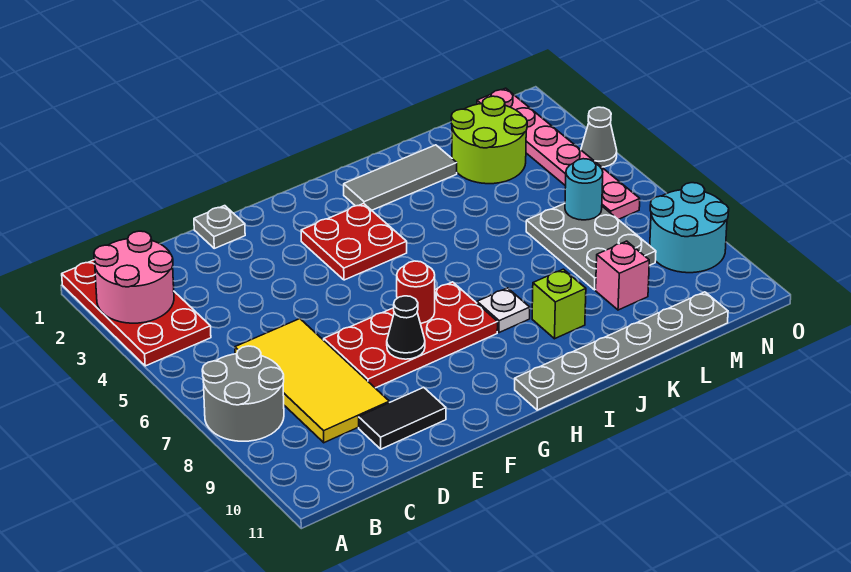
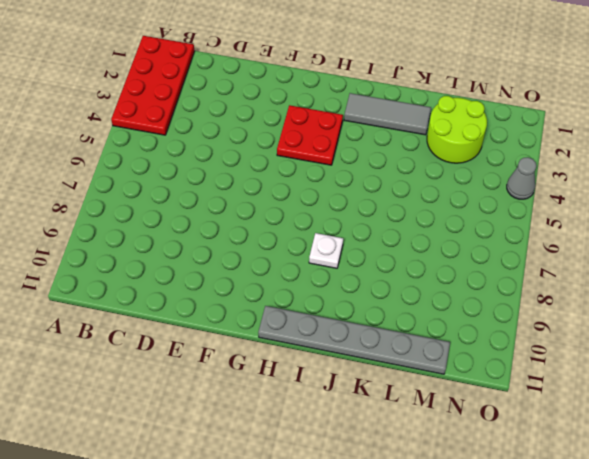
none -> grey round brick A7:B8 level 1
none -> yellow tile C6:D9 level 1
none -> black tile D10:E10 level 1

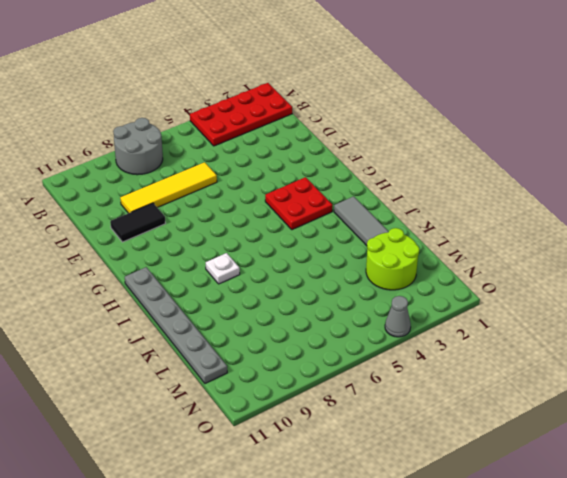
yellow tile D6:D9 level 1 -> yellow tile C6:D9 level 1
black tile E9:E10 level 1 -> black tile D10:E10 level 1
none -> grey plate E1 level 1
none -> red plate E7:H8 level 1
none -> lime brick J9 level 1

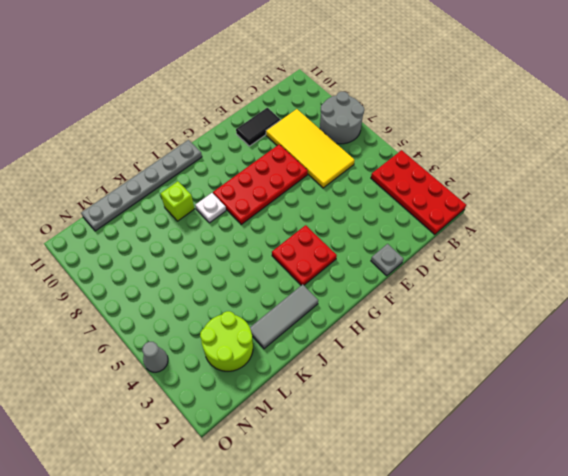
none -> grey plate L6:M8 level 1
none -> pink brick L9 level 1
none -> pink plate N1:N6 level 1

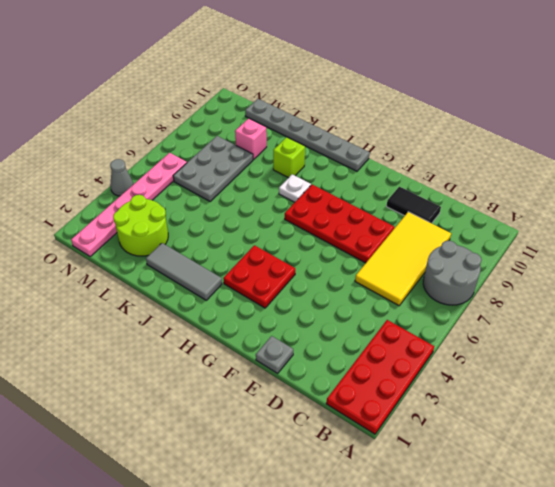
none -> cyan round brick N8:O9 level 1
none -> pink round brick A2:B3 level 2
none -> black cone F8 level 2

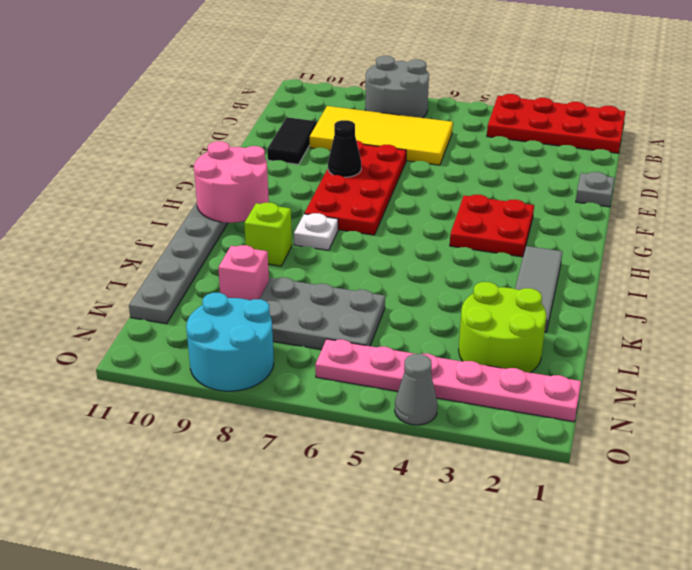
pink round brick H10:I11 level 2 -> pink round brick A2:B3 level 2
none -> red round brick G7 level 2
none -> cyan round brick M6 level 2

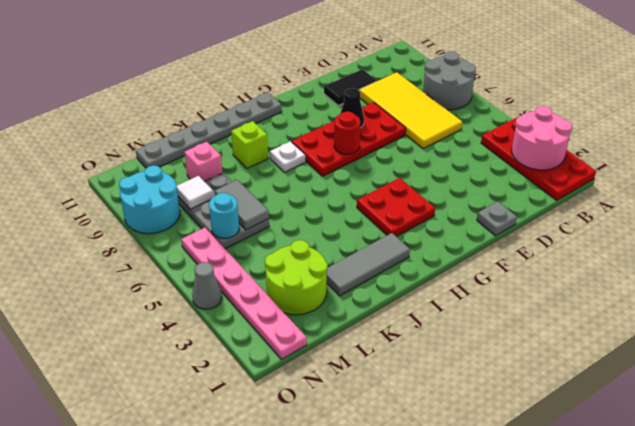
grey tile L6:L7 level 2 -> none
white tile M8 level 2 -> none

